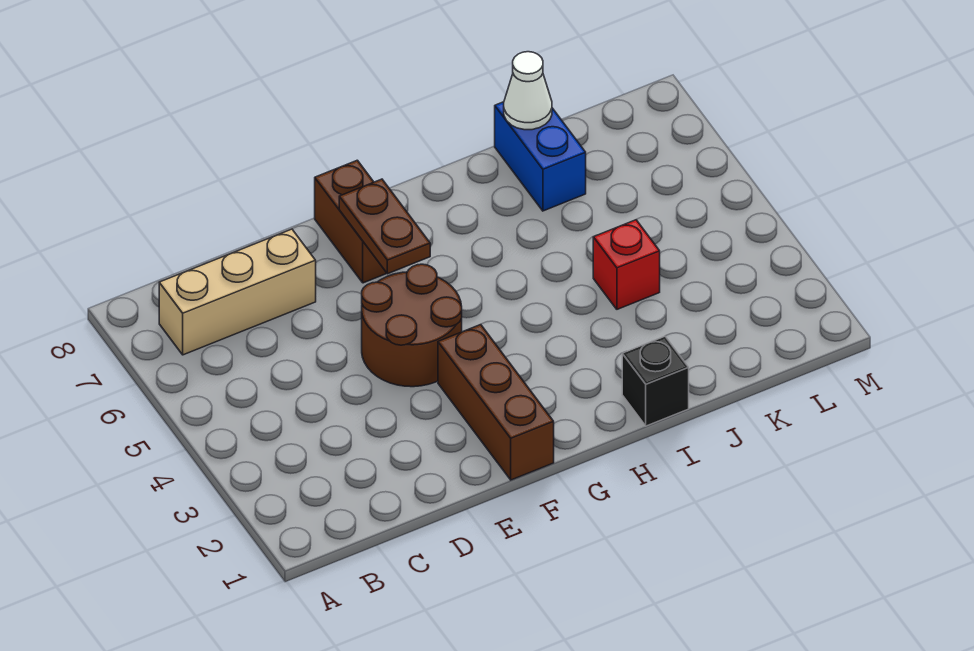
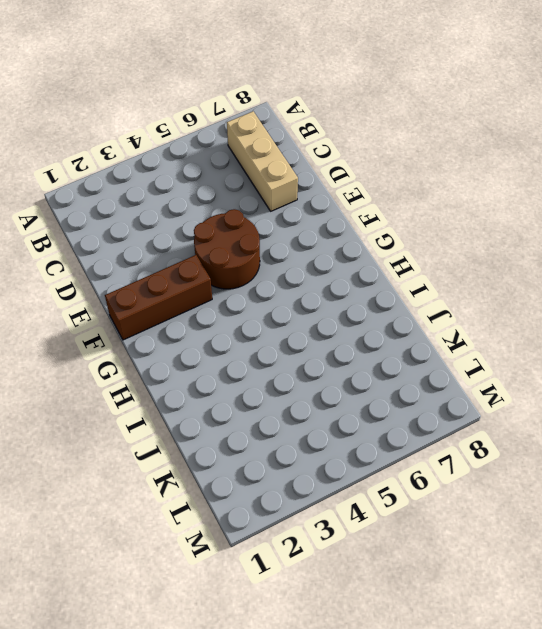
none -> brown brick F7:F8 level 1
none -> black brick I1 level 1

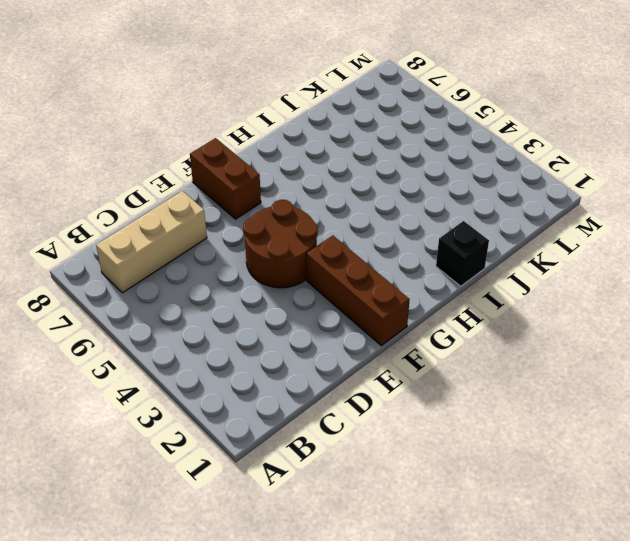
none -> red brick J4 level 1
none -> blue brick J7:J8 level 1

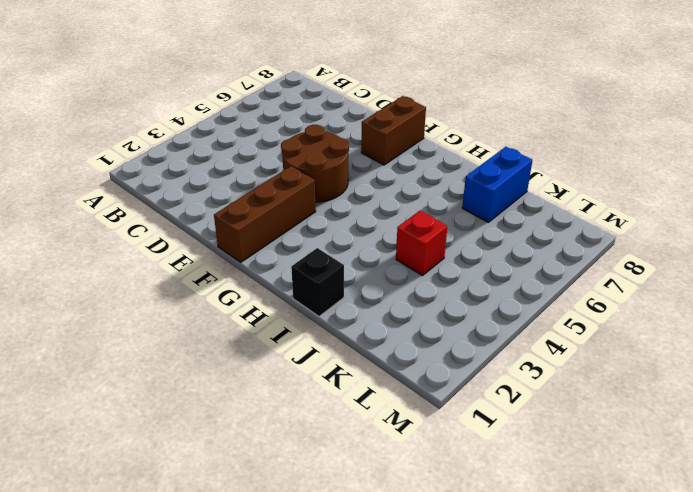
none -> tan brick B7:D7 level 1
none -> brown plate F6:F7 level 2

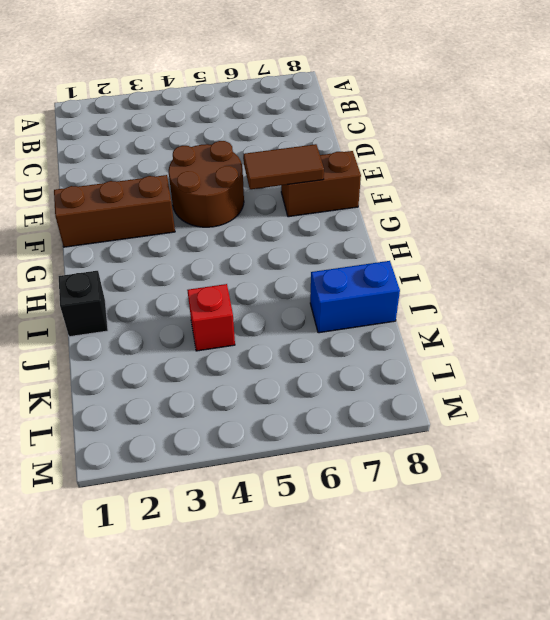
brown tile F6:F7 level 2 -> brown plate F6:F7 level 2
none -> tan brick B7:D7 level 1
none -> white cone J8 level 2

